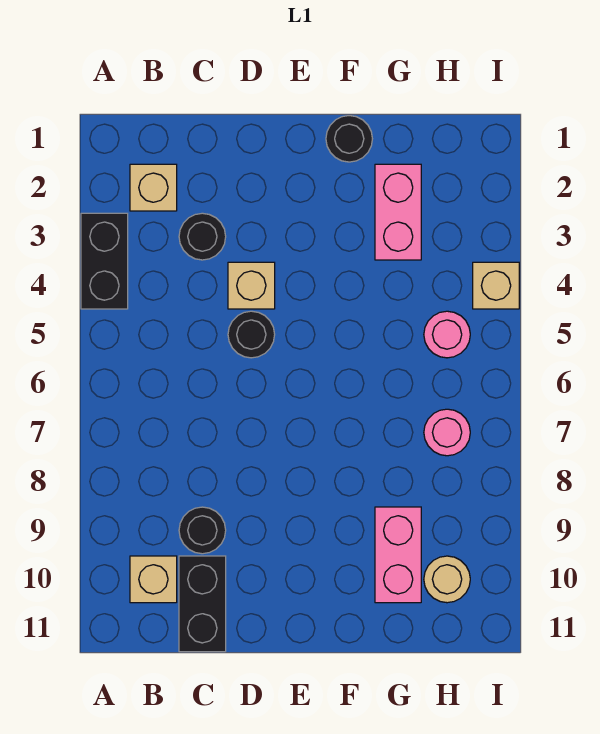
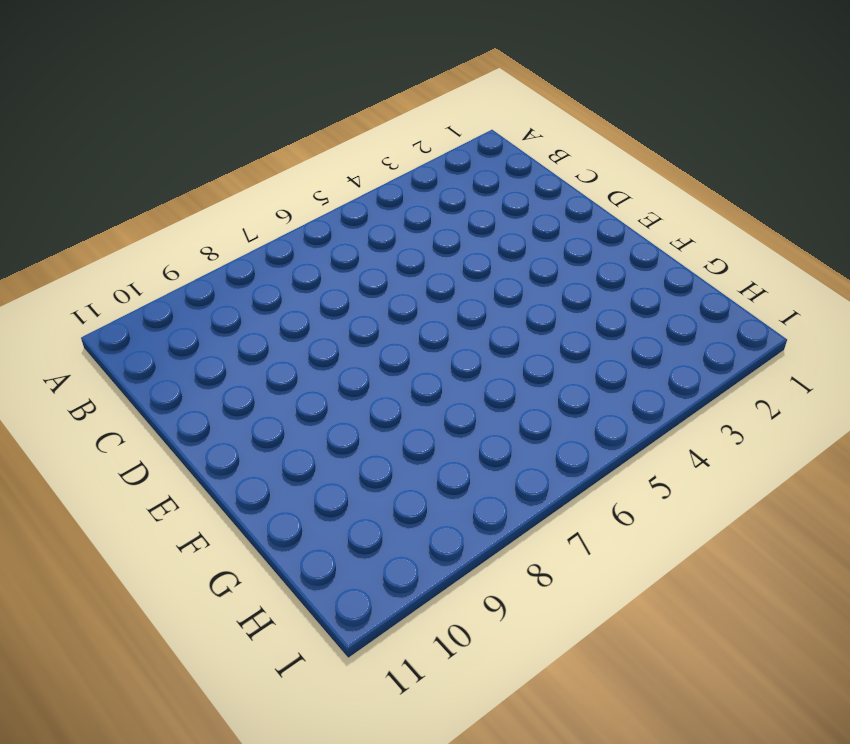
none -> black brick A3:A4 level 1
none -> tan brick B2 level 1
none -> tan brick B10 level 1

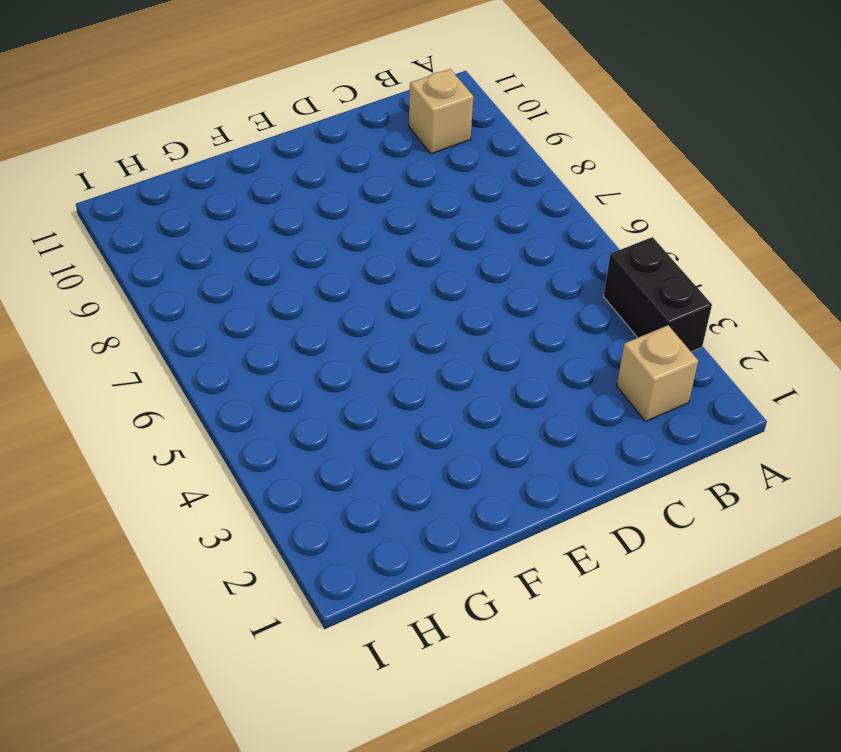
none -> black round brick C3 level 1
none -> black round brick C9 level 1
none -> black brick C10:C11 level 1

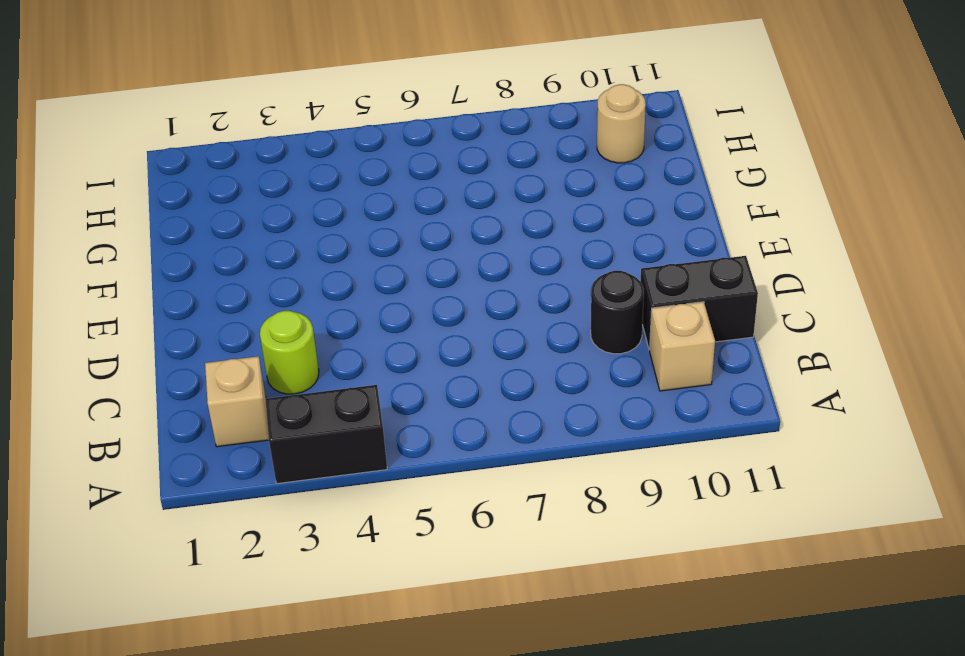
lime round brick C3 level 1 -> black round brick C3 level 1
none -> tan brick D4 level 1
none -> black round brick D5 level 1
none -> black round brick F1 level 1

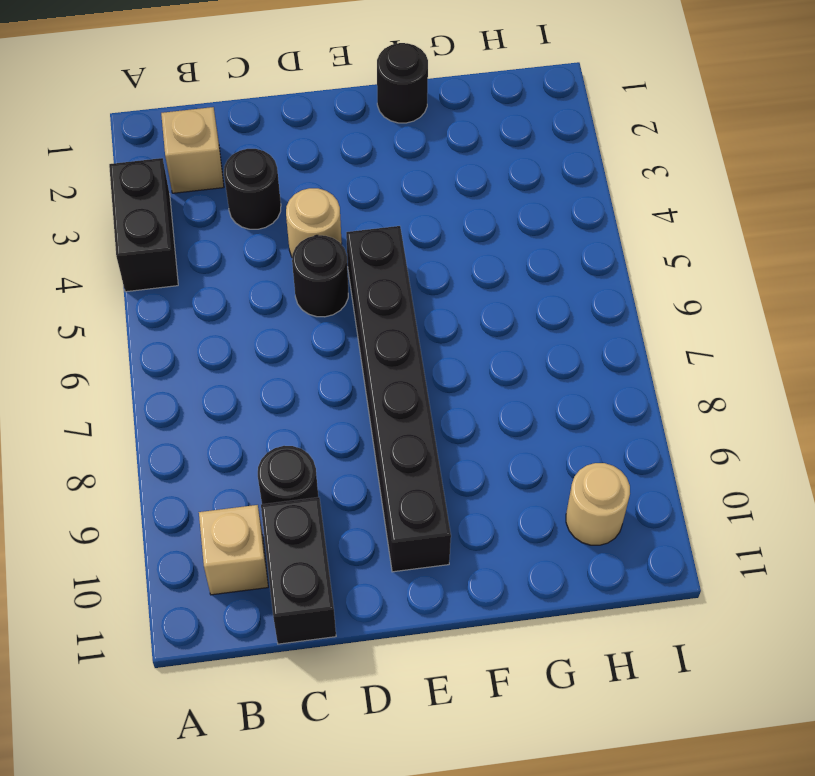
tan round brick D4 level 1 -> tan brick D4 level 1
black brick E5:E10 level 1 -> none
none -> pink brick G2:G3 level 1
none -> pink brick G9:G10 level 1
none -> pink round brick H5 level 1

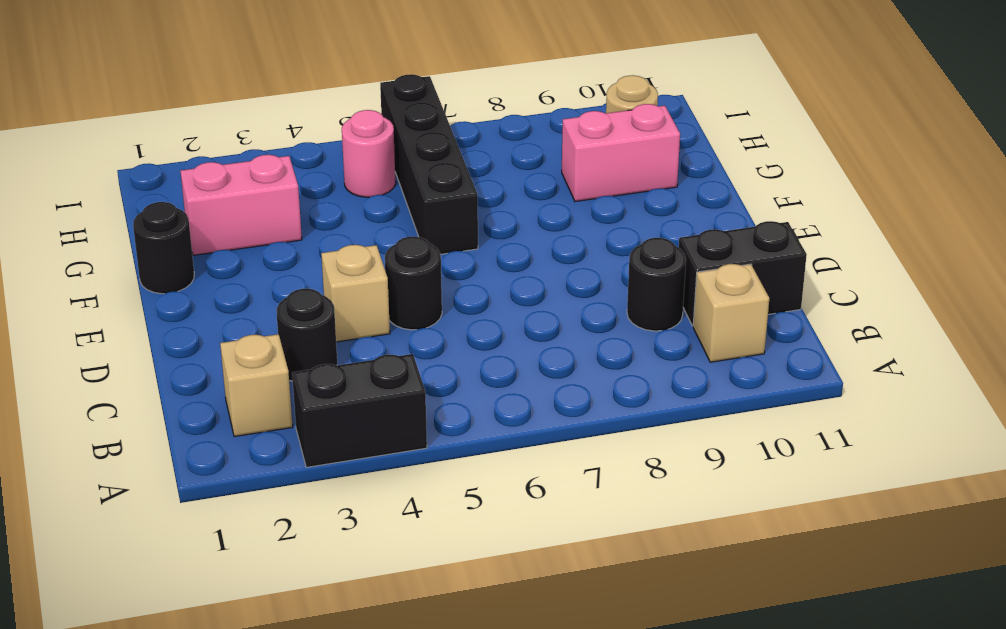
black brick F6:I6 level 1 -> none
none -> pink round brick H7 level 1
none -> tan brick I4 level 1

